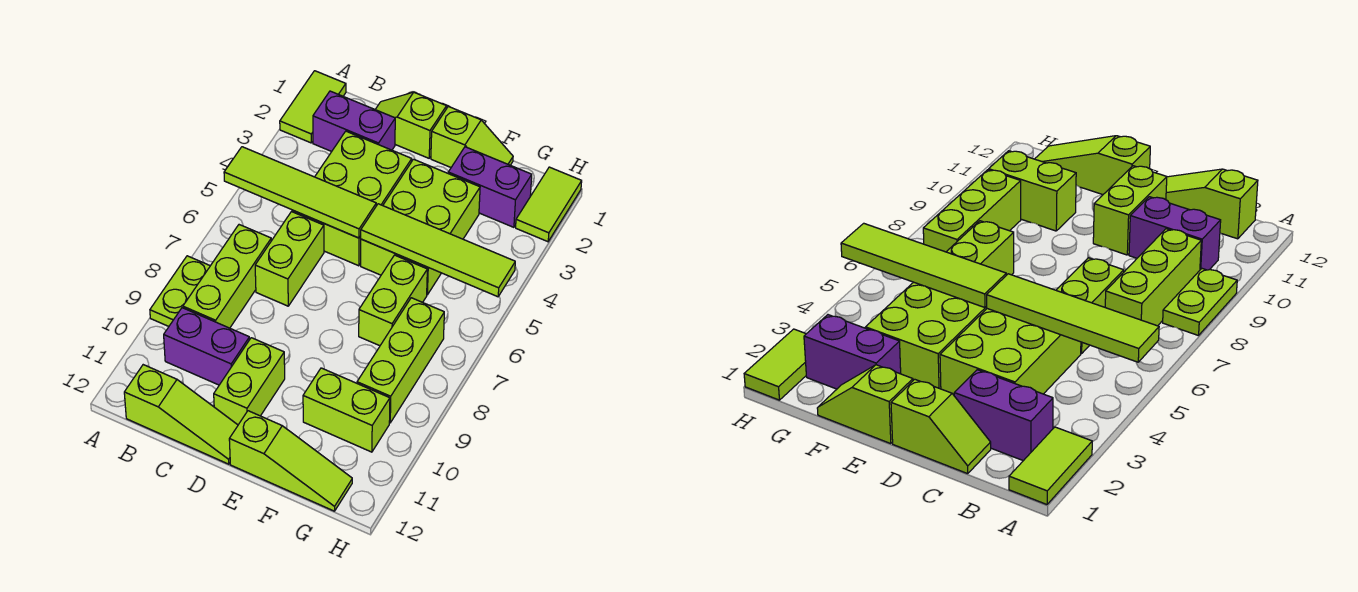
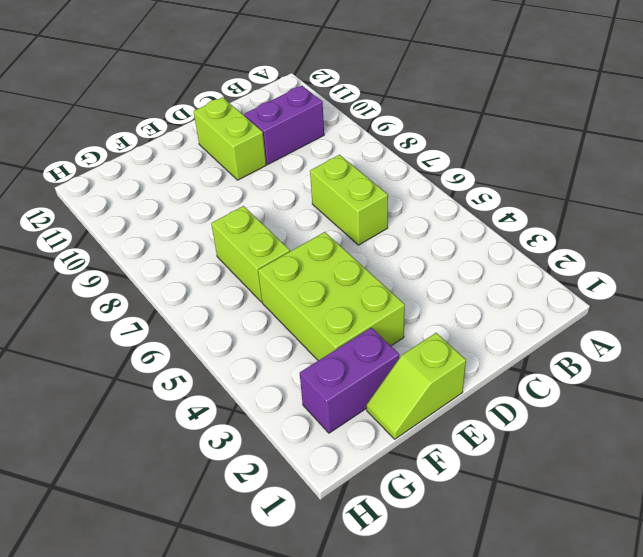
none -> lime tile A1:A2 level 1
none -> lime plate A8:A9 level 1
none -> purple brick B2:C2 level 1

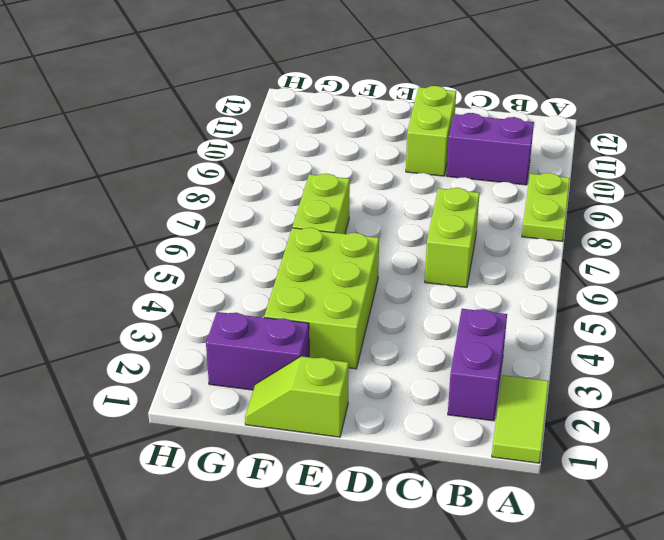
purple brick B2:B3 level 1 -> purple brick B2:C2 level 1
none -> lime brick B7:B9 level 1
none -> lime slope B12:D12 level 1 top B
none -> lime slope C1:D1 level 1 top D

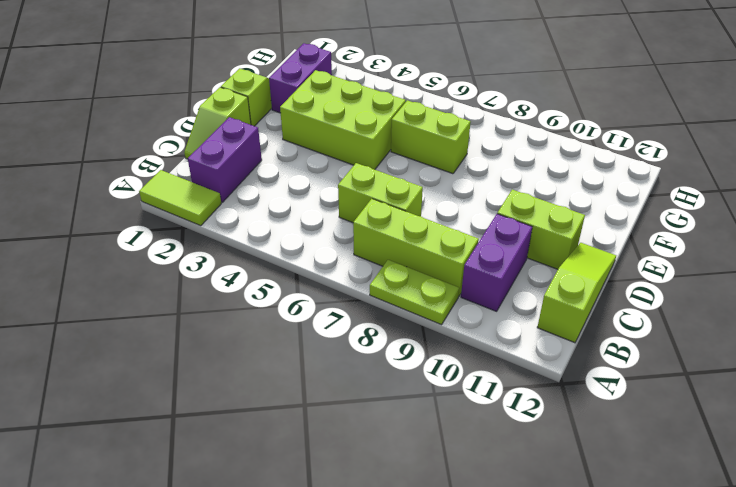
none -> lime brick C3:D5 level 1
none -> lime slope E12:G12 level 1 top E
none -> lime brick F10:G10 level 1

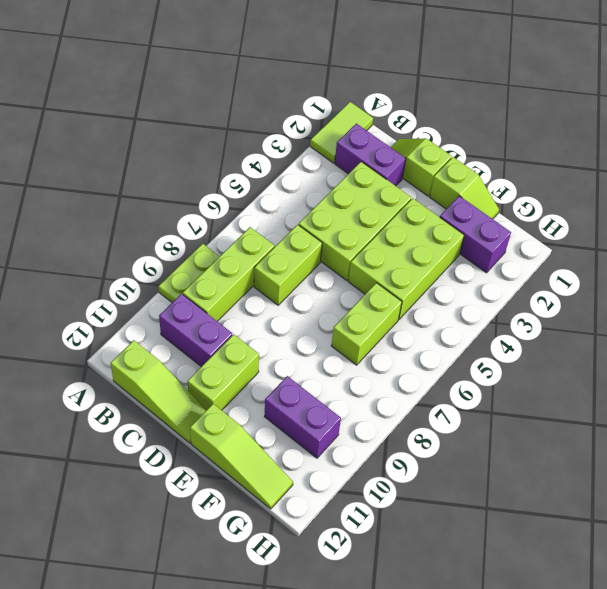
purple brick F10:G10 level 1 -> lime brick F10:G10 level 1
none -> lime brick G7:G9 level 1
none -> lime tile H1:H2 level 1
none -> lime tile A5:D5 level 2

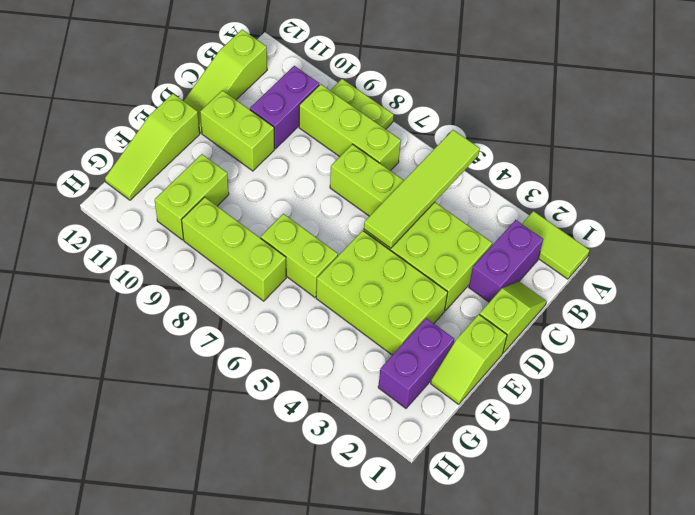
none -> lime tile H1:H2 level 1
none -> lime tile E5:H5 level 2

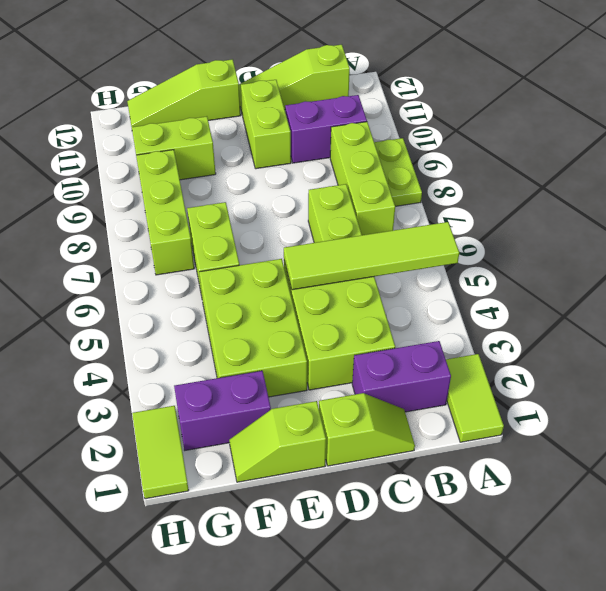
none -> lime tile E5:H5 level 2

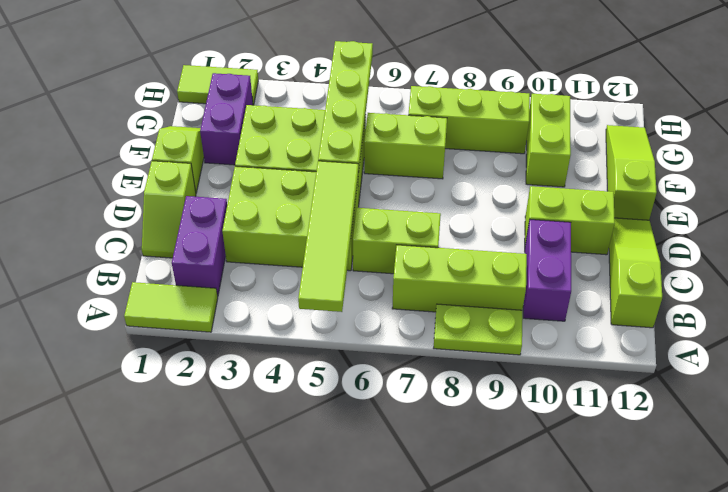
lime plate E5:H5 level 2 -> lime tile E5:H5 level 2

